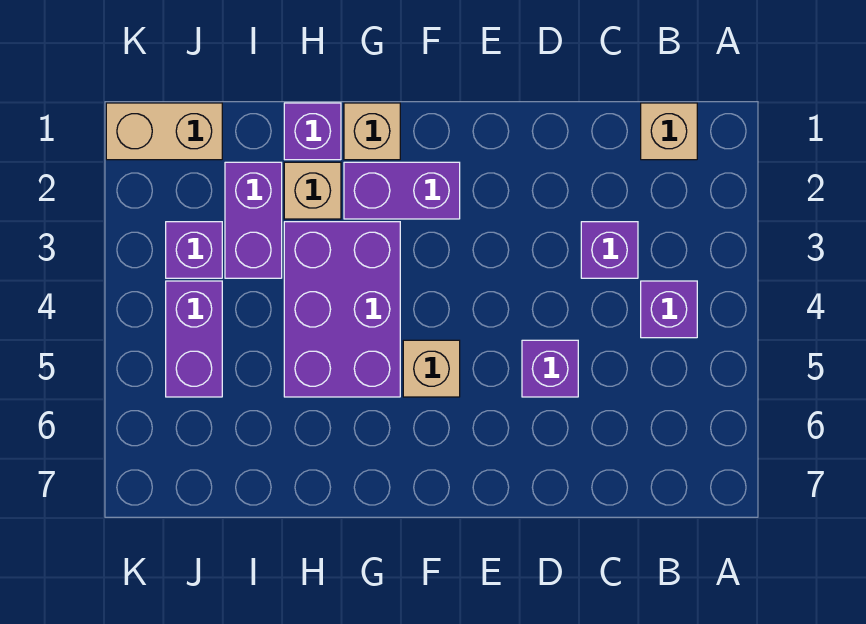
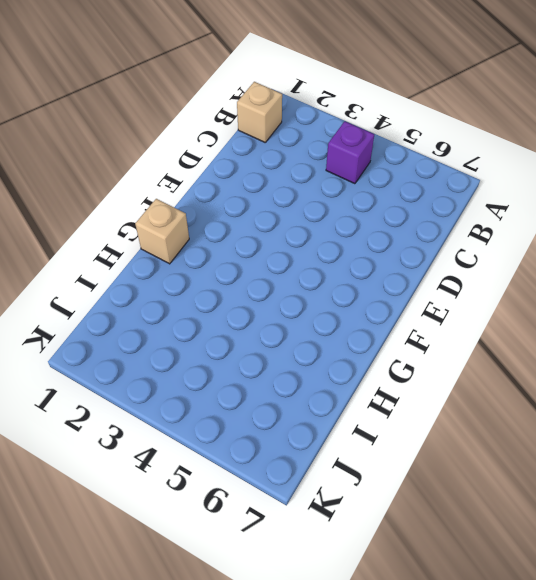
none -> purple brick C3 level 1
none -> purple brick D5 level 1
none -> purple brick F2:G2 level 1

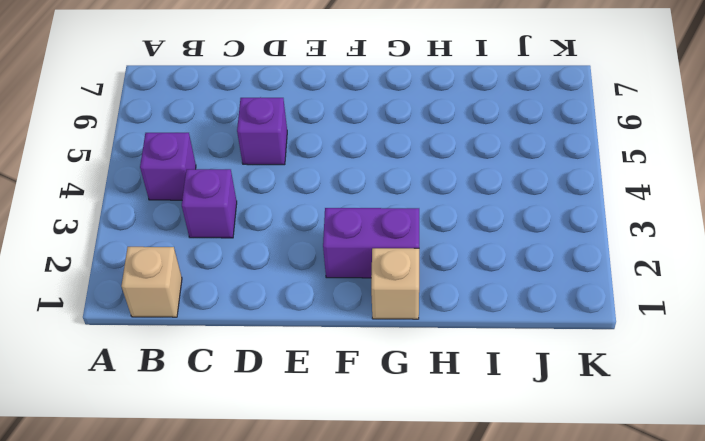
none -> tan brick F5 level 1
none -> purple brick G3:H5 level 1
none -> purple brick H1 level 1

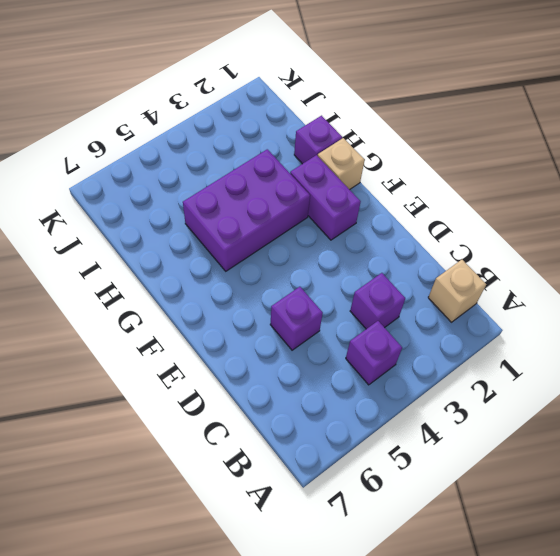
none -> tan brick F5 level 1
none -> tan brick H2 level 1
none -> purple brick I2:I3 level 1

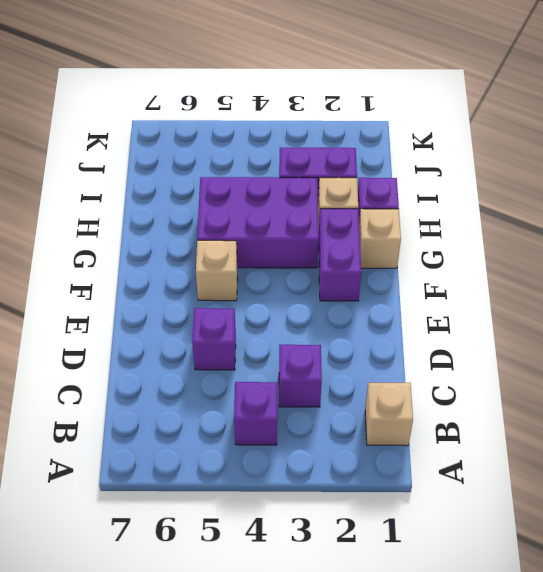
none -> tan brick J1:K1 level 1
none -> purple brick J3 level 1
none -> purple brick J4:J5 level 1

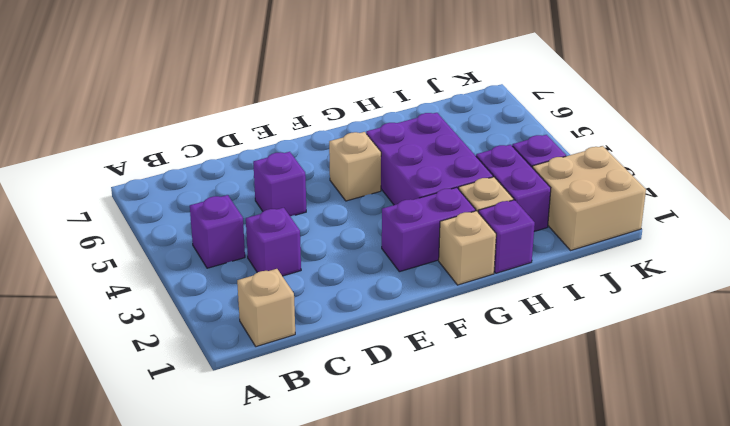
tan brick J1:K2 level 1 -> tan brick J1:K1 level 1
none -> purple brick J4:J5 level 1

